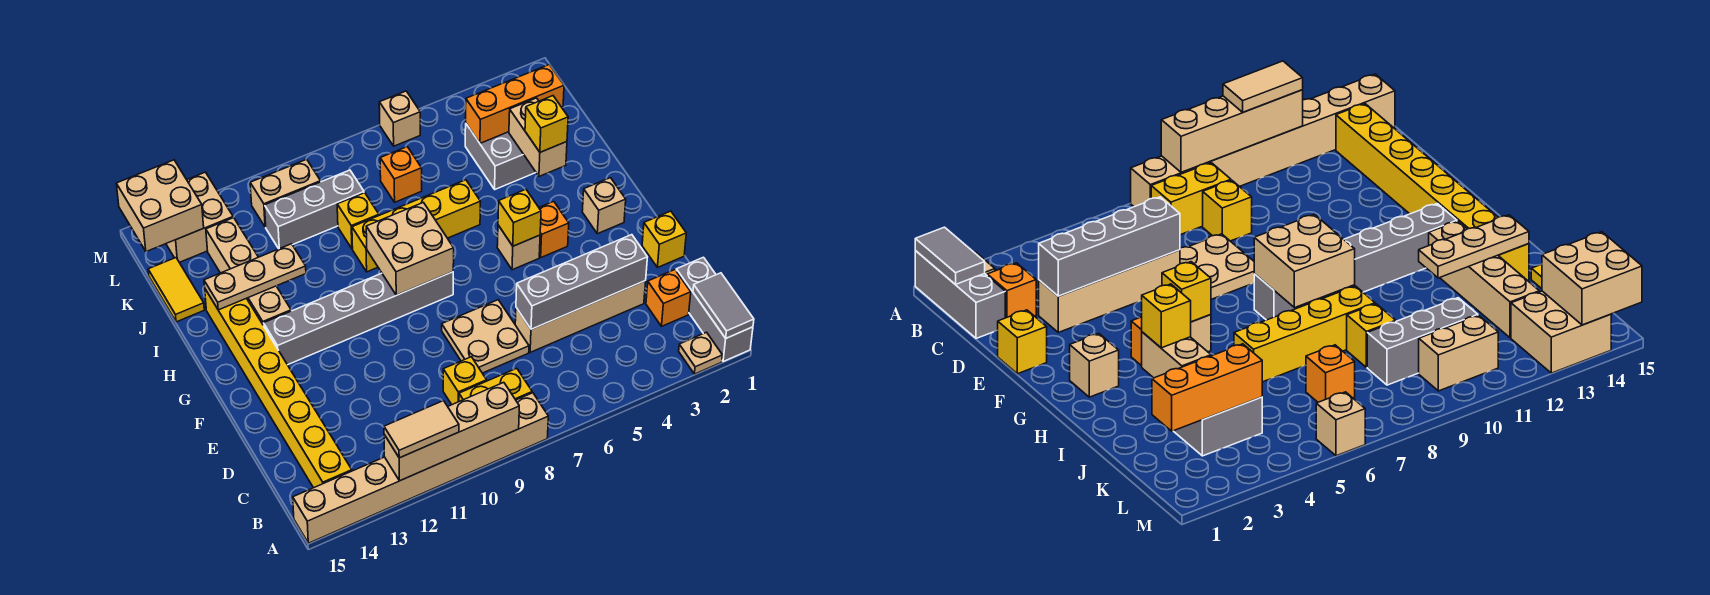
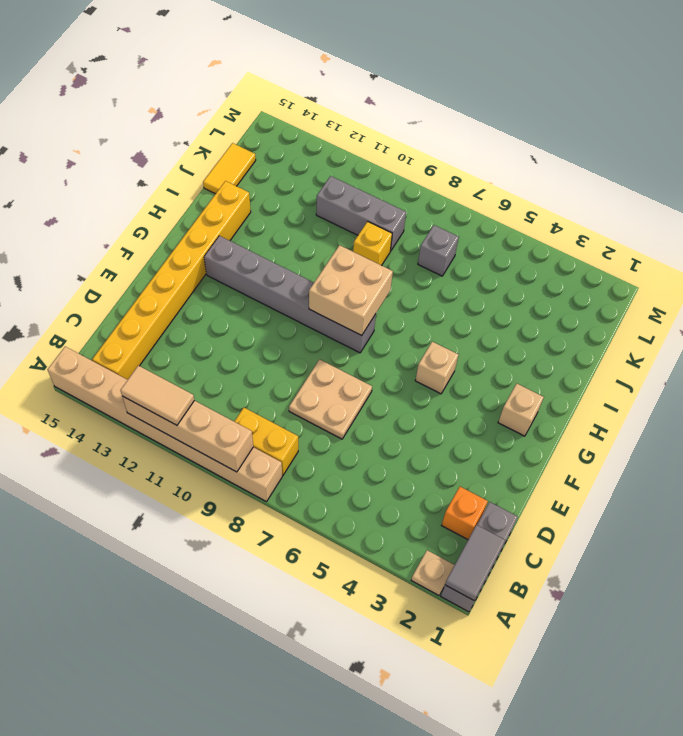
grey brick K7 level 1 -> orange brick K7 level 1
none -> yellow brick C9 level 1
none -> tan brick D3:D6 level 1
none -> yellow brick E1 level 1
none -> orange brick G4 level 1

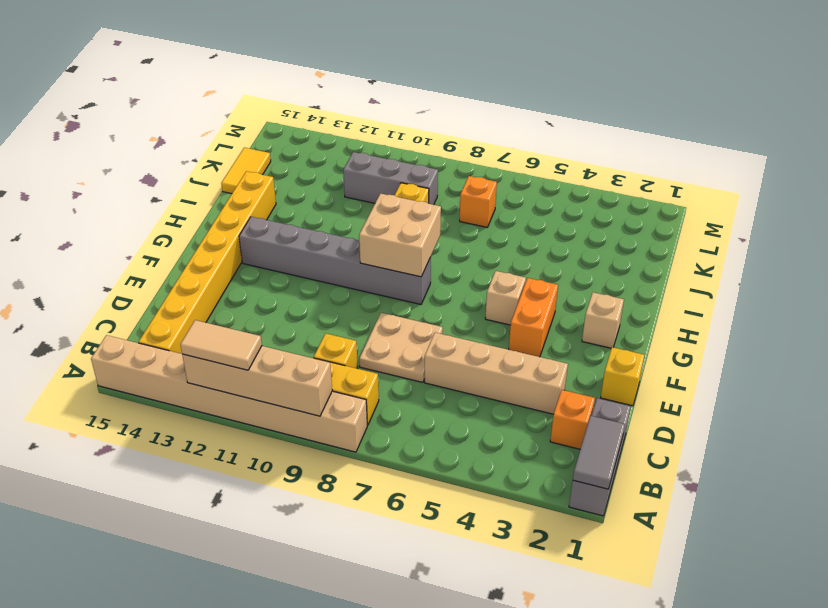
orange brick F4:G4 level 1 -> orange brick G4 level 1
none -> tan plate A2 level 1
none -> tan brick H13:K13 level 1
none -> yellow brick I6:I9 level 1
none -> grey brick J3:K4 level 1

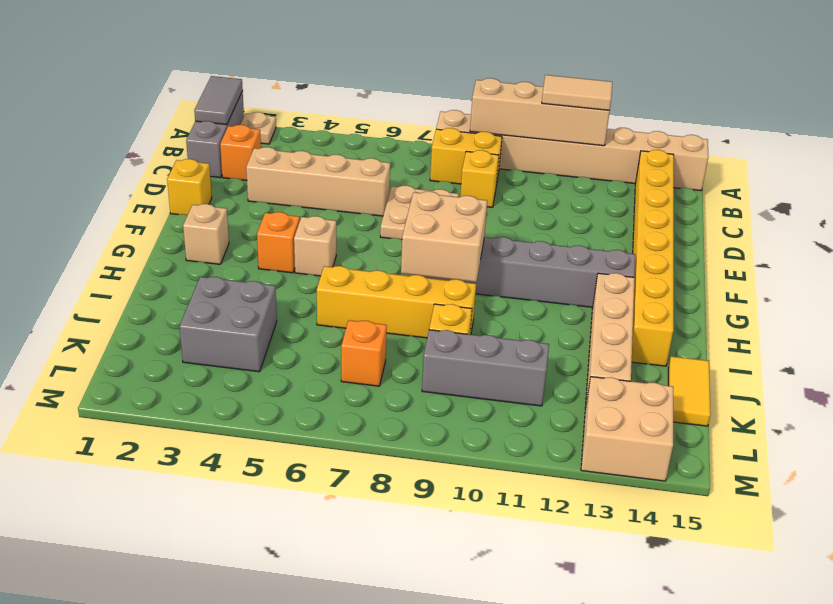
none -> tan brick L10:L11 level 1
none -> tan brick M6 level 1
none -> grey brick D3:D6 level 2
none -> yellow brick G5 level 2

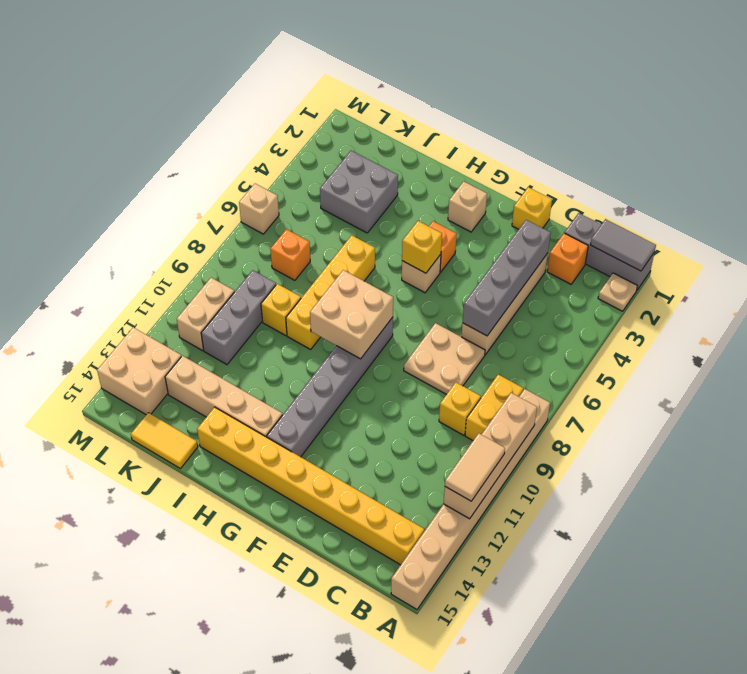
none -> tan brick I3:J3 level 2
none -> tan plate I12:I14 level 2
none -> orange brick K2:K4 level 2
none -> tan brick L14:M15 level 2

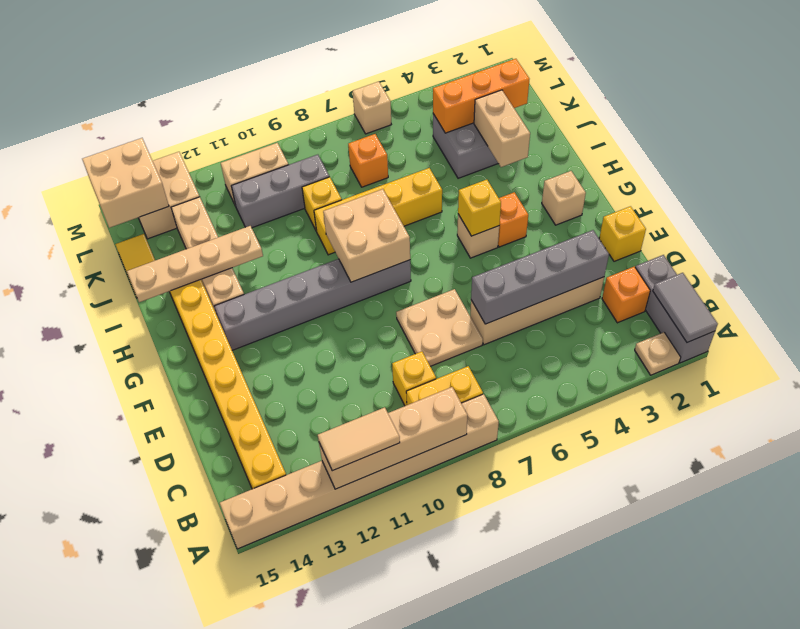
tan plate I12:I15 level 2 -> tan plate I12:I14 level 2
none -> yellow brick I3 level 3

